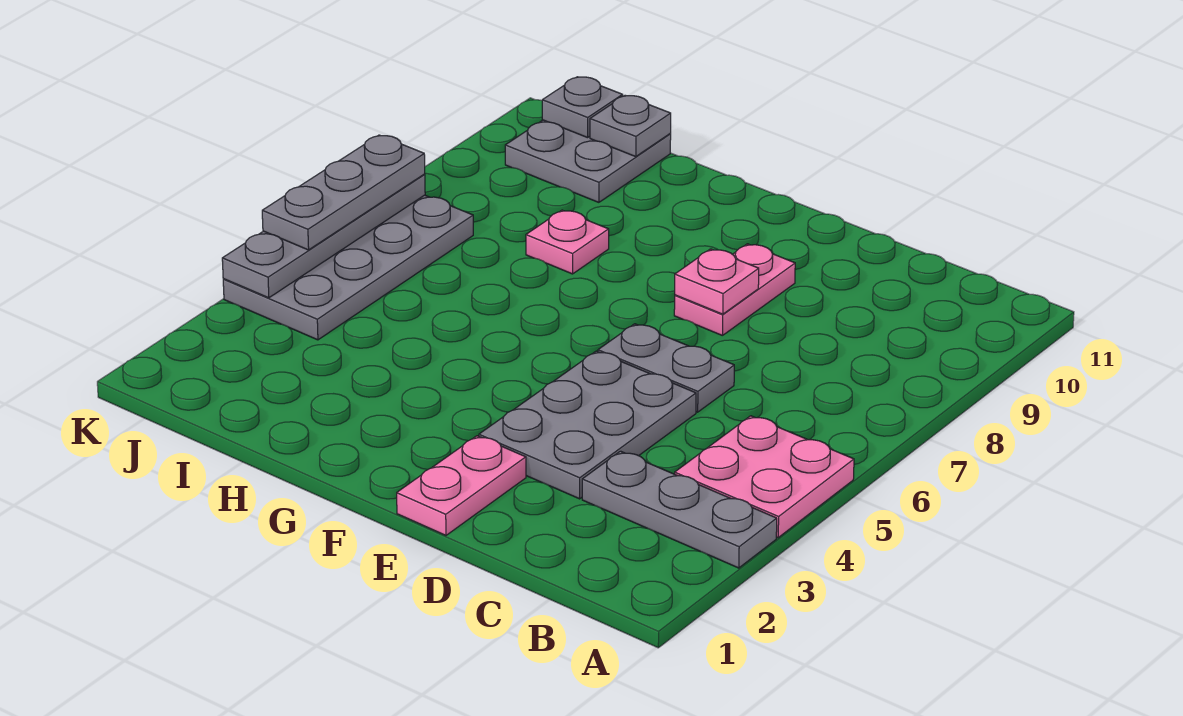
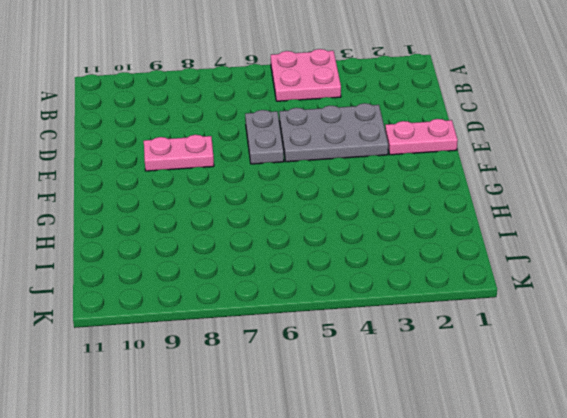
none -> grey plate A3:C3 level 1
none -> pink plate H8 level 1
none -> grey plate I10:J11 level 1

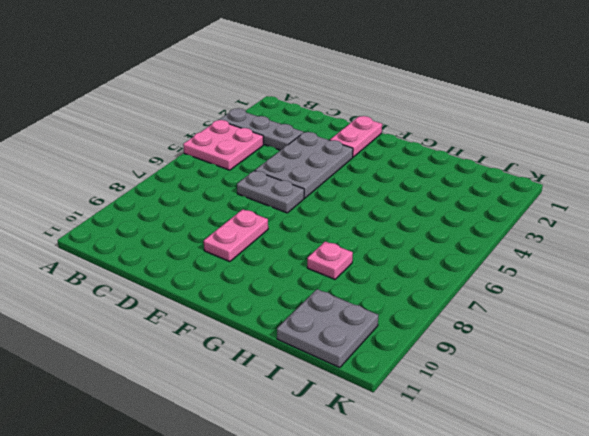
none -> grey plate J4:K7 level 1
none -> pink plate E8 level 2
none -> grey plate I11 level 2

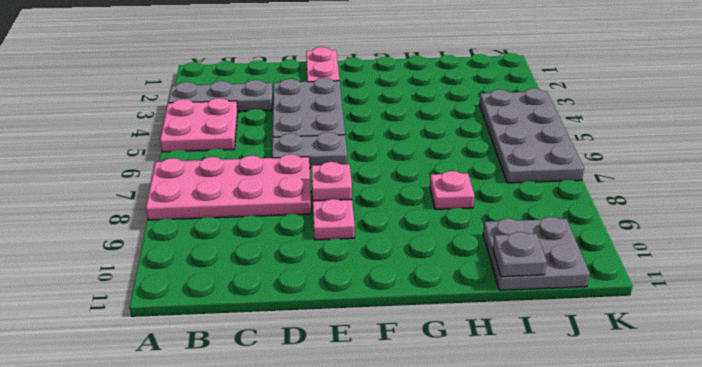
pink plate A7:D8 level 1 -> none
none -> grey plate J11 level 2
none -> grey plate K4:K7 level 2
none -> grey plate K5:K7 level 3

